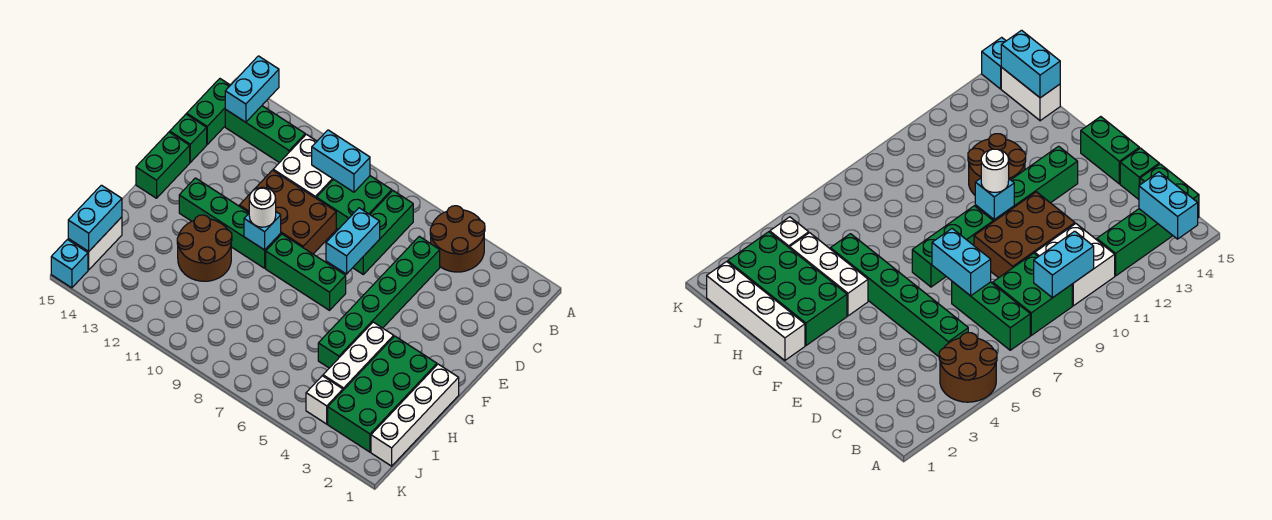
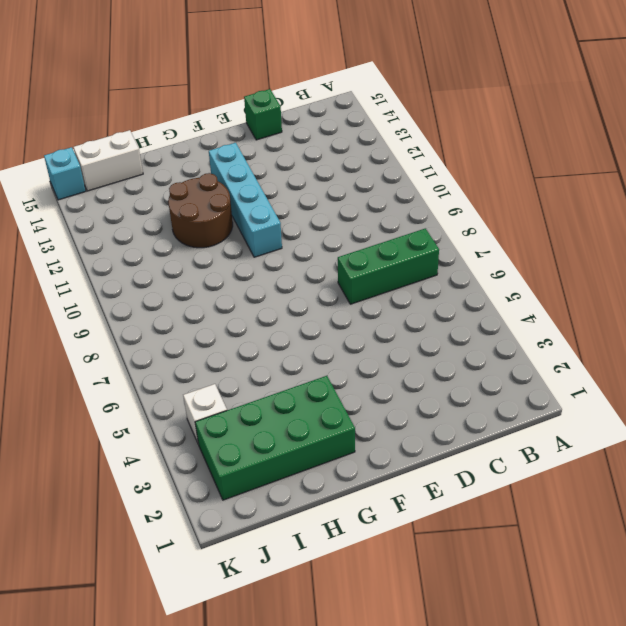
cyan brick F10:F13 level 1 -> green brick F10:F13 level 1
none -> brown round brick A4:B5 level 1
none -> green brick B8:C9 level 1
none -> white brick B10:C11 level 1

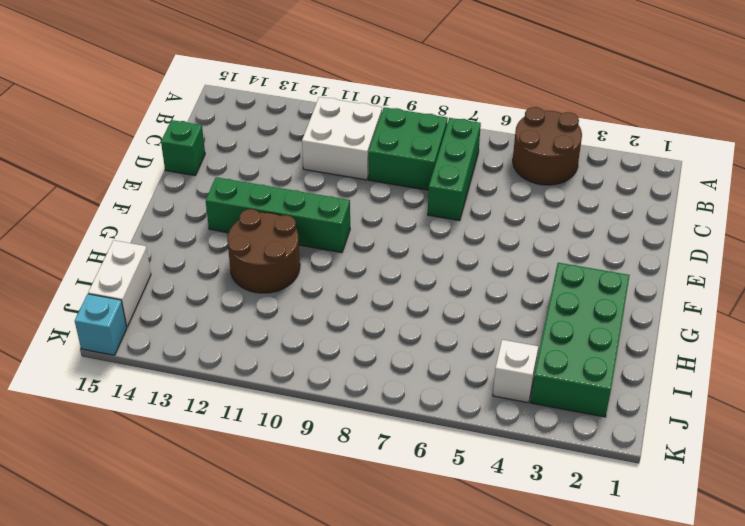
none -> green brick B12:B14 level 1
none -> green brick B15:C15 level 1
none -> green brick C5:H5 level 1

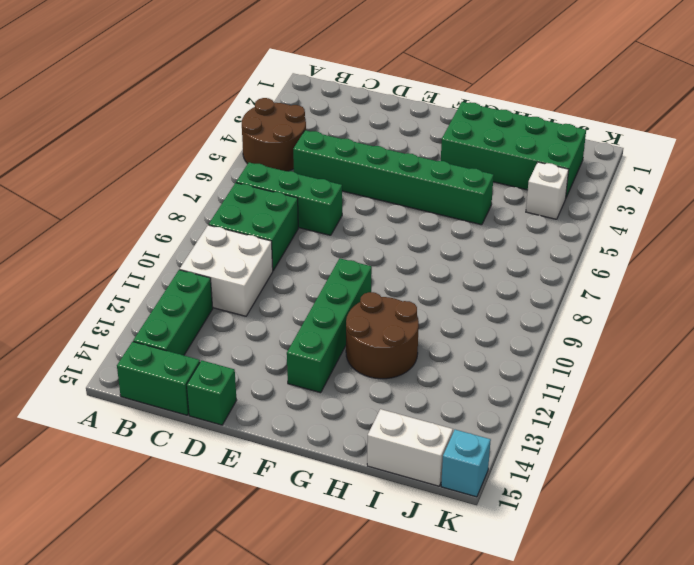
none -> brown brick D9:E11 level 1
none -> green brick E15:F15 level 1
none -> green brick F7:F9 level 1

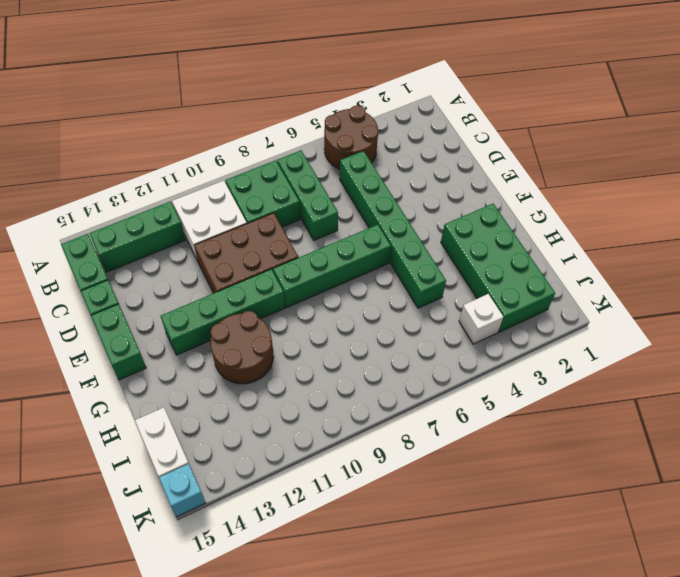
green brick F6:F9 level 1 -> green brick F7:F9 level 1
none -> white brick G1:J1 level 1
none -> white brick G4:I4 level 1
none -> cyan brick A14:B14 level 2

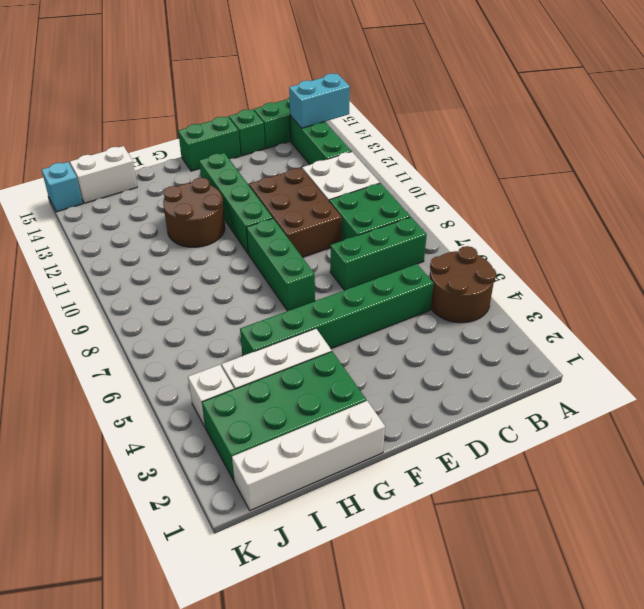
none -> cyan brick B9:B10 level 2
none -> cyan brick D7:E7 level 2
none -> cyan brick F10 level 2

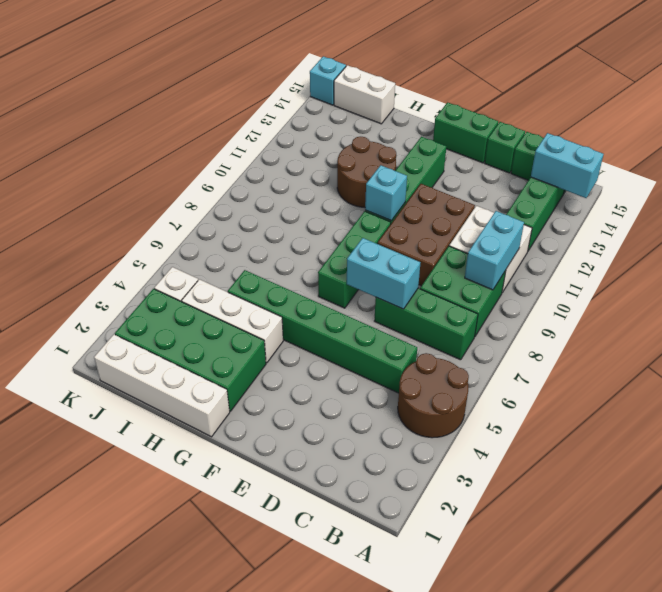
none -> cyan brick I15:J15 level 2
none -> white round brick F10 level 3

